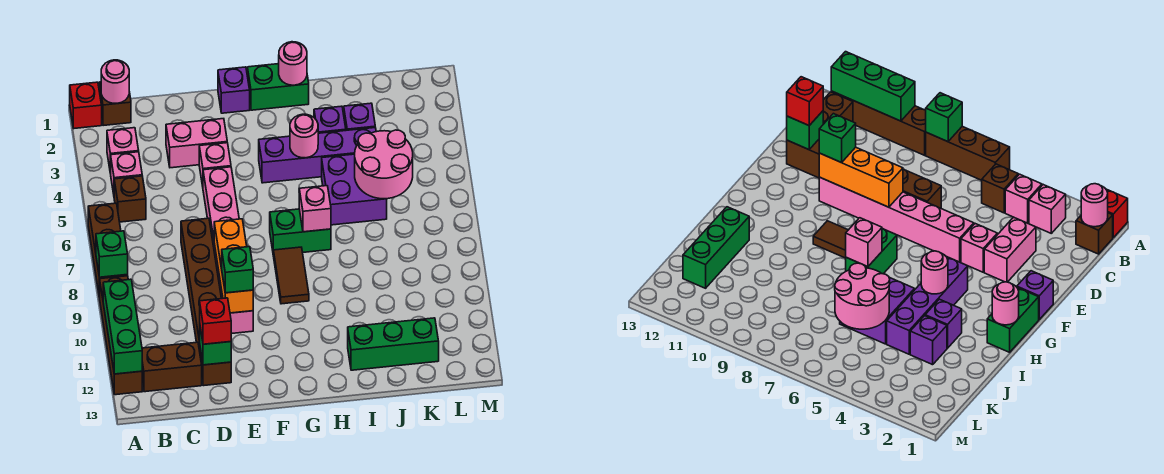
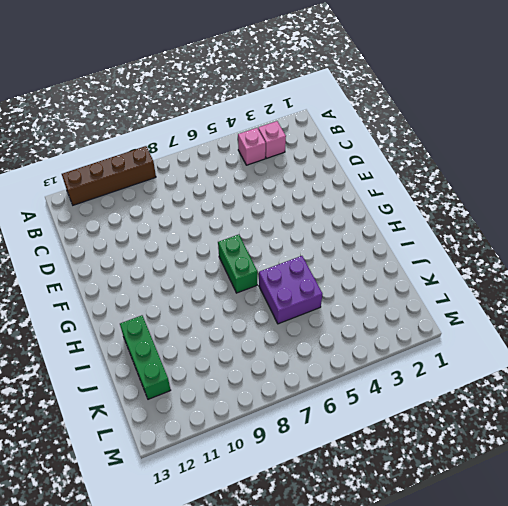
none -> red brick A1 level 1
none -> brown brick A6:A8 level 1
none -> brown brick B1 level 1
none -> brown brick B5 level 1

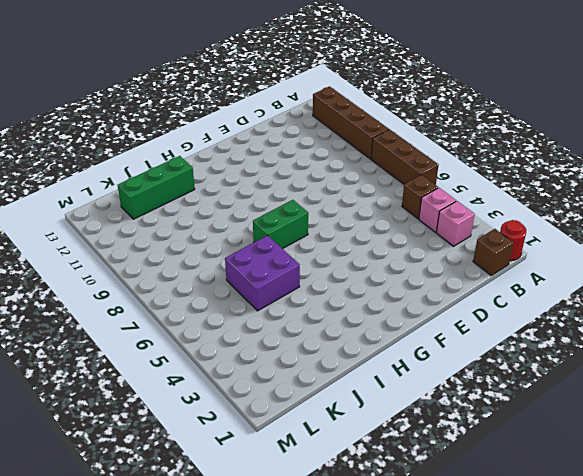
red round brick A1 level 1 -> red brick A1 level 1
none -> brown brick B12:C12 level 1
none -> pink brick D3:E3 level 1
none -> brown brick D7:D12 level 1
none -> pink brick E4 level 1

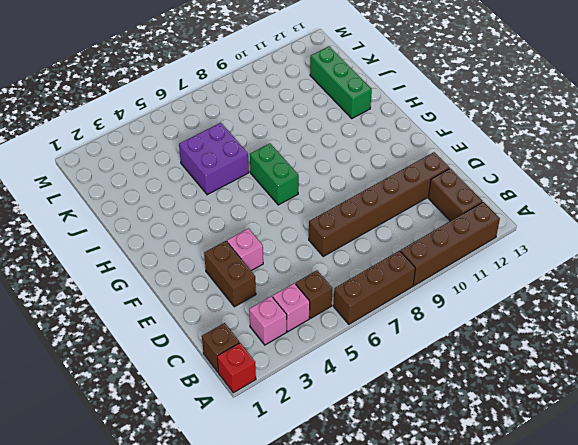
brown brick D3:E3 level 1 -> pink brick D3:E3 level 1
none -> pink brick E5:E10 level 1
none -> purple brick F1 level 1
none -> green brick G1:H1 level 1
none -> purple brick G4:J4 level 1

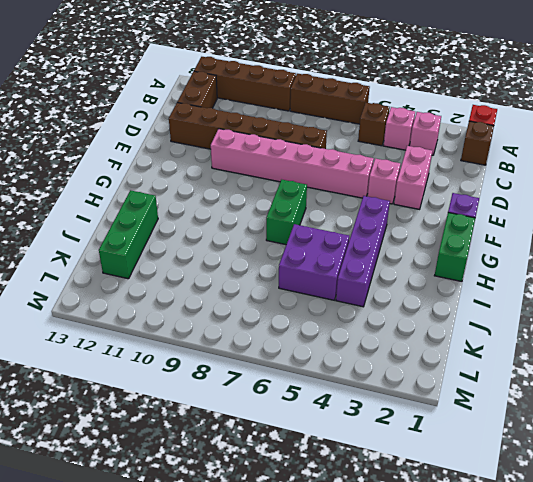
none -> brown tile G8:G9 level 1
none -> purple brick I3 level 1
none -> purple brick J3 level 1
none -> green brick A8 level 2

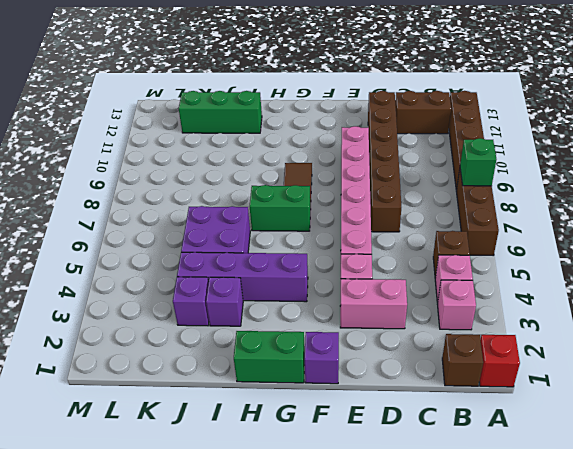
none -> green brick A10:A12 level 2
none -> pink round brick B1 level 2
none -> green brick D12 level 2
none -> orange brick E8:E10 level 2

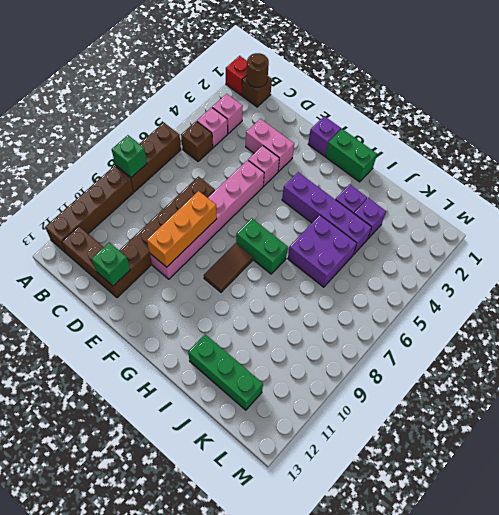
brown round brick B1 level 2 -> pink round brick B1 level 2
none -> green brick A10:A12 level 2
none -> pink round brick H1 level 2
none -> pink round brick H4 level 2
none -> pink brick H7 level 2

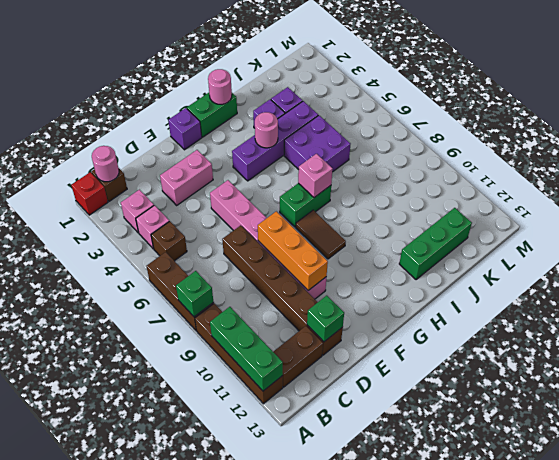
none -> pink brick E4 level 1
none -> pink round brick J5:K6 level 2
none -> red brick D12 level 3
none -> green brick E10 level 3

